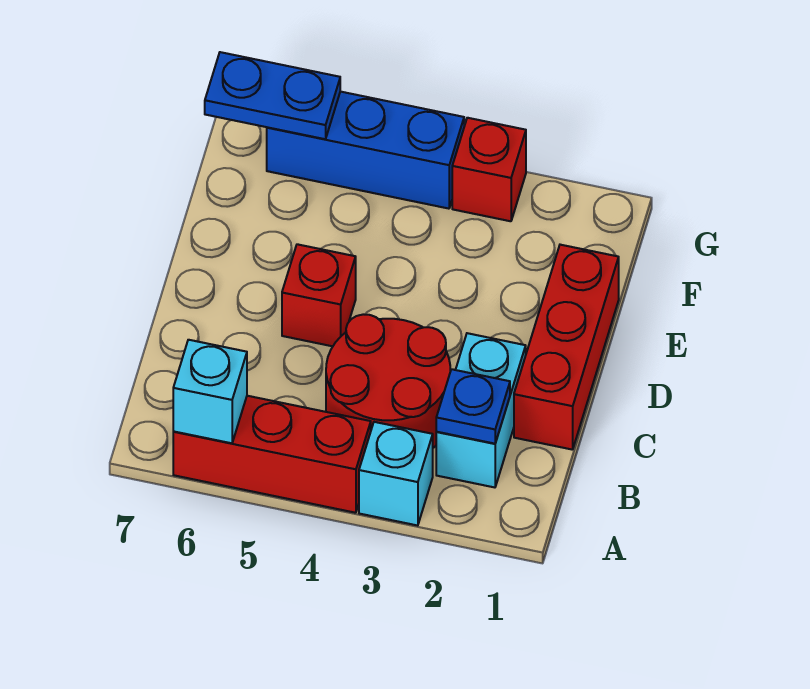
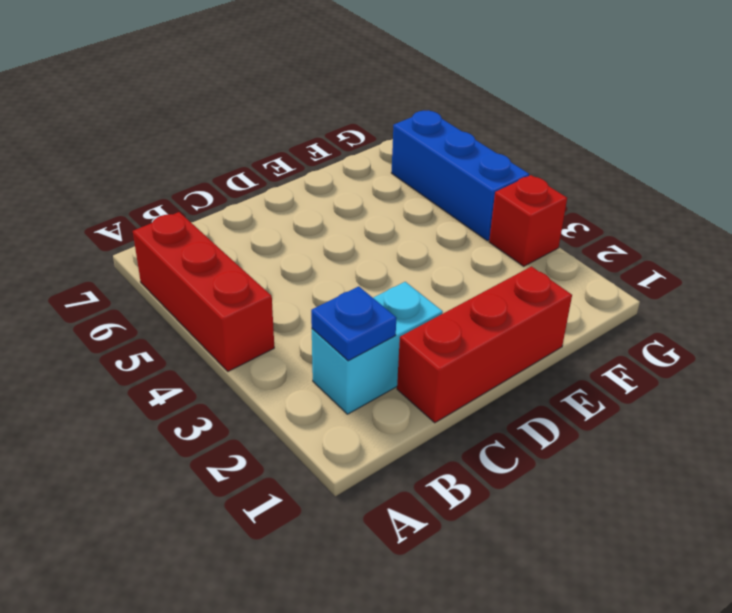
none -> cyan brick A3 level 1
none -> red round brick B3:C4 level 1

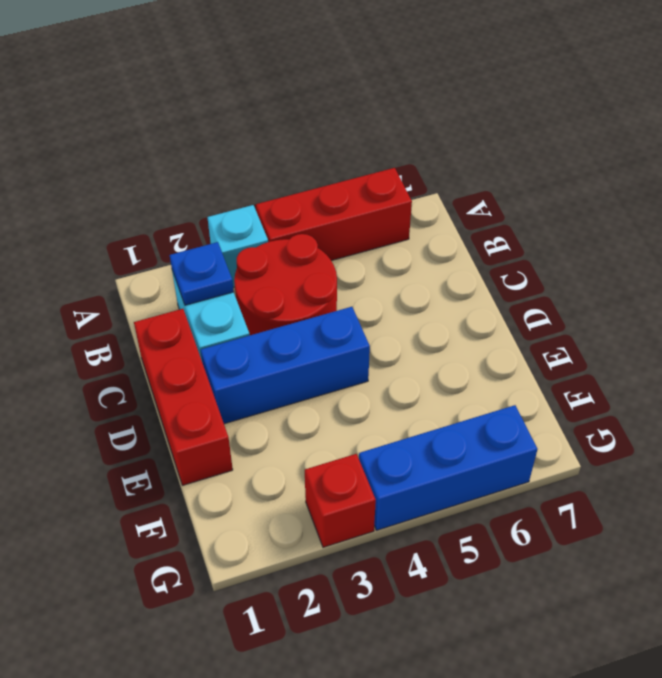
blue brick D2:D4 level 1 -> none
none -> red brick D5 level 1
none -> cyan brick A6 level 2

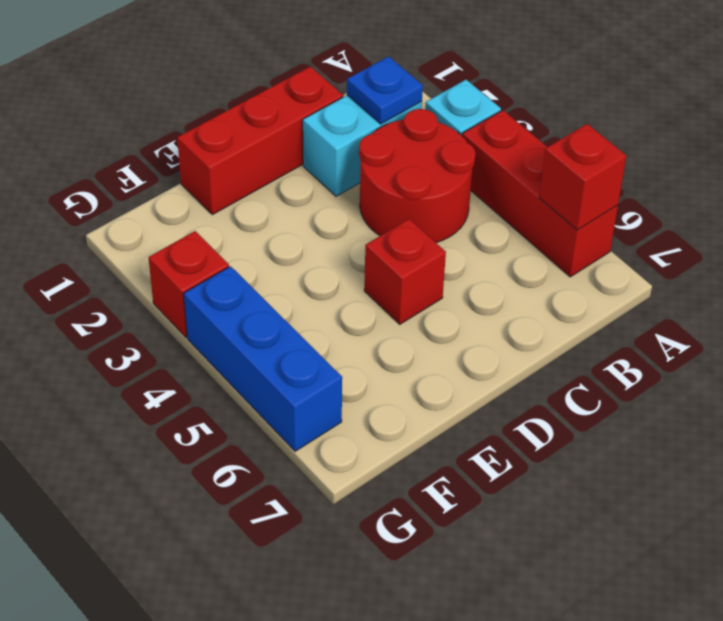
red brick A6 level 2 -> cyan brick A6 level 2
none -> blue plate G6:G7 level 2

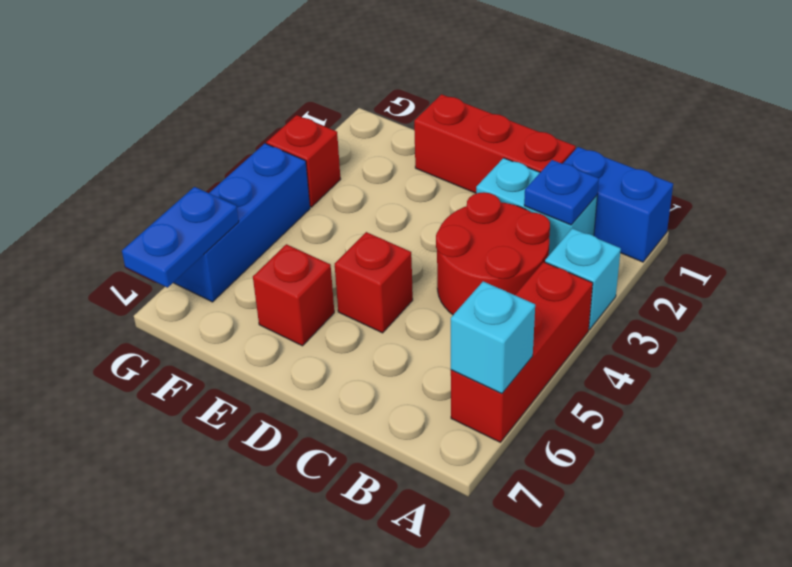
blue brick A1:B1 level 1 -> none
red brick E6 level 1 -> none

